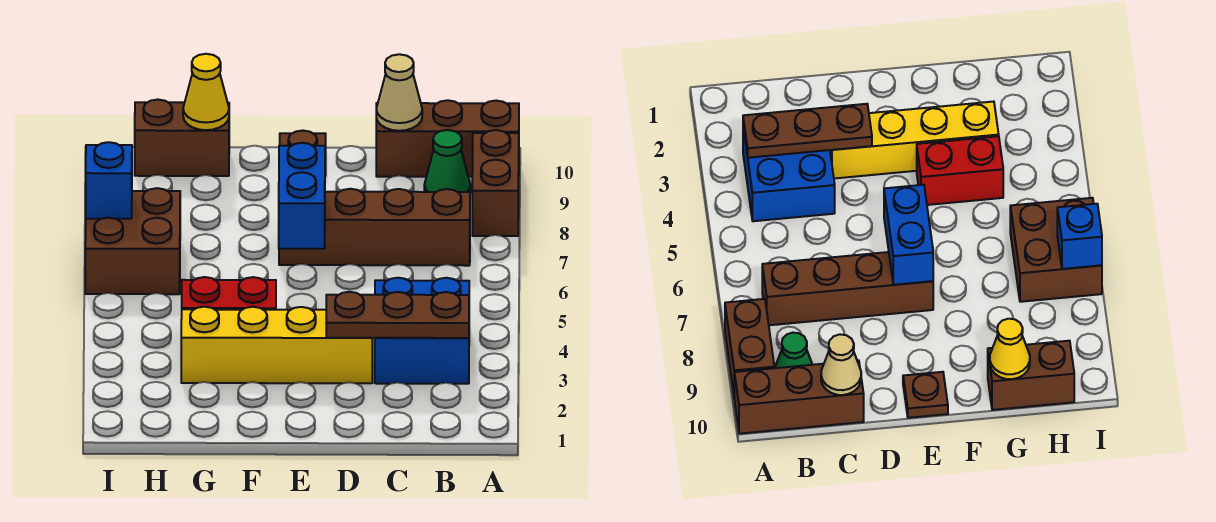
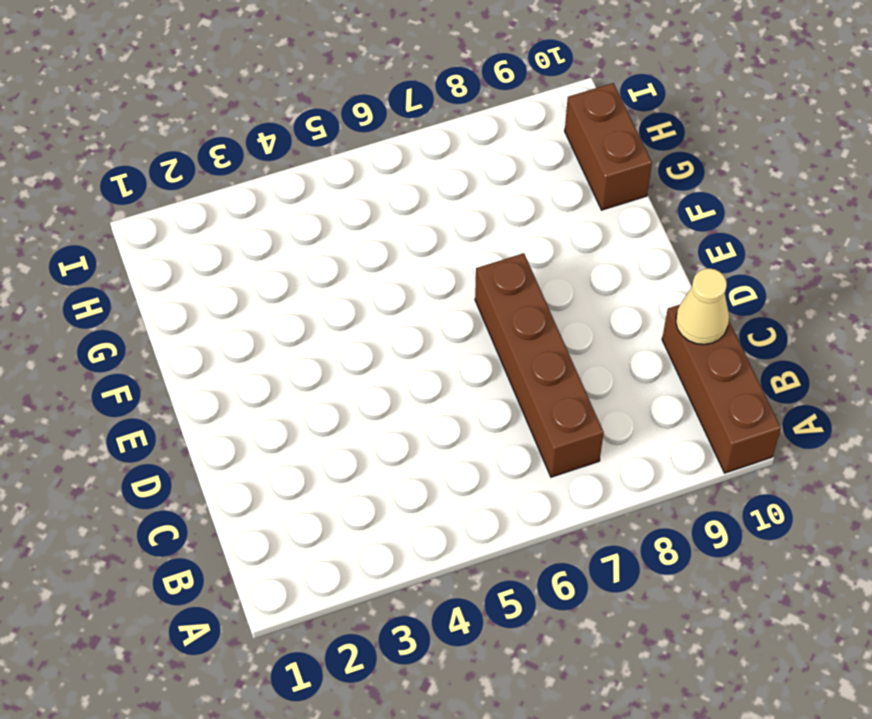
none -> brown brick A8:A9 level 1
none -> blue brick B3:C4 level 1
none -> green cone B9 level 1

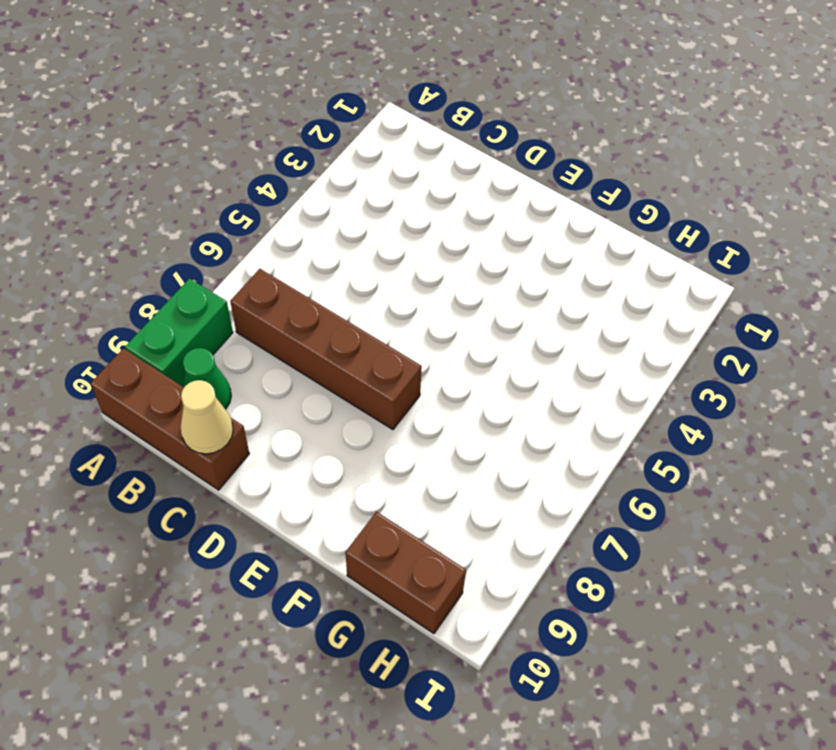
green brick A8:A9 level 1 -> brown brick A8:A9 level 1
none -> blue brick B3:C4 level 1
none -> yellow brick D3:G3 level 1
none -> brown plate E10 level 1

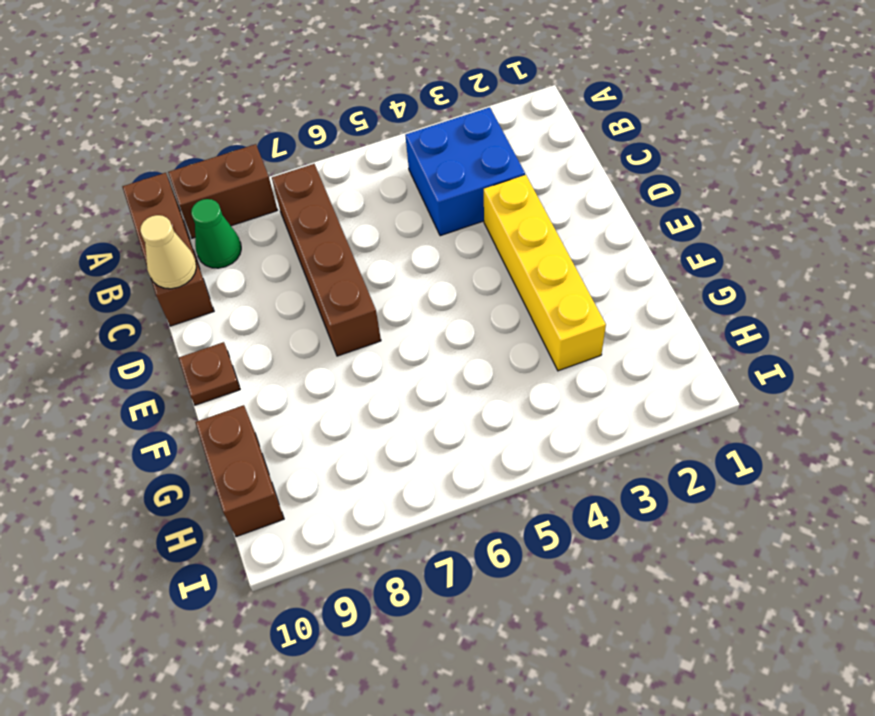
none -> red brick F4:G4 level 1
none -> brown brick H6:I7 level 1
none -> brown plate B3:D3 level 2

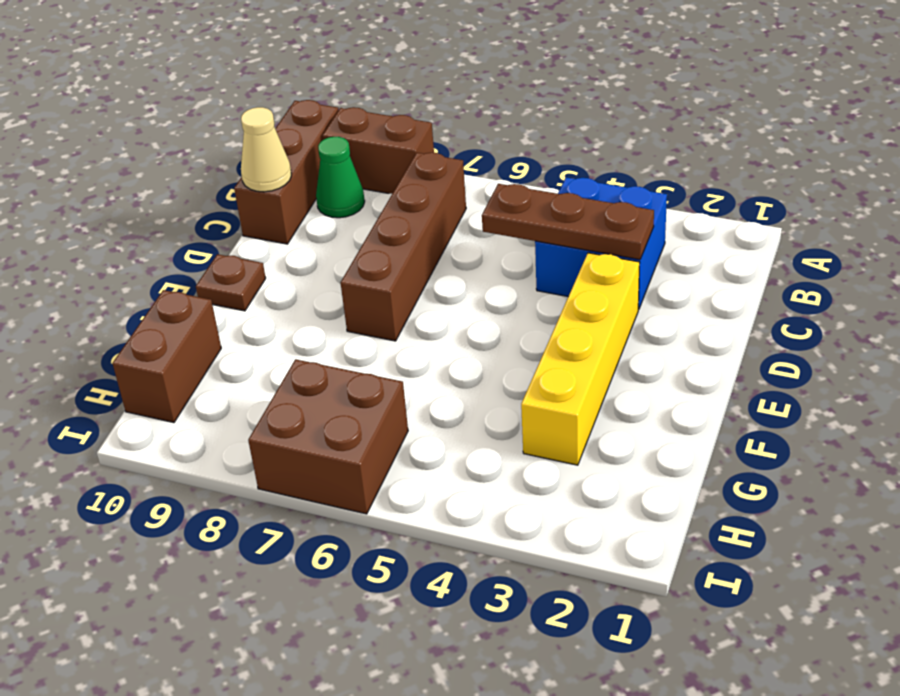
brown plate C3:C5 level 2 -> brown plate B3:D3 level 2
none -> red brick F4:G4 level 1
none -> blue brick E6:E7 level 2
none -> yellow cone G10 level 2

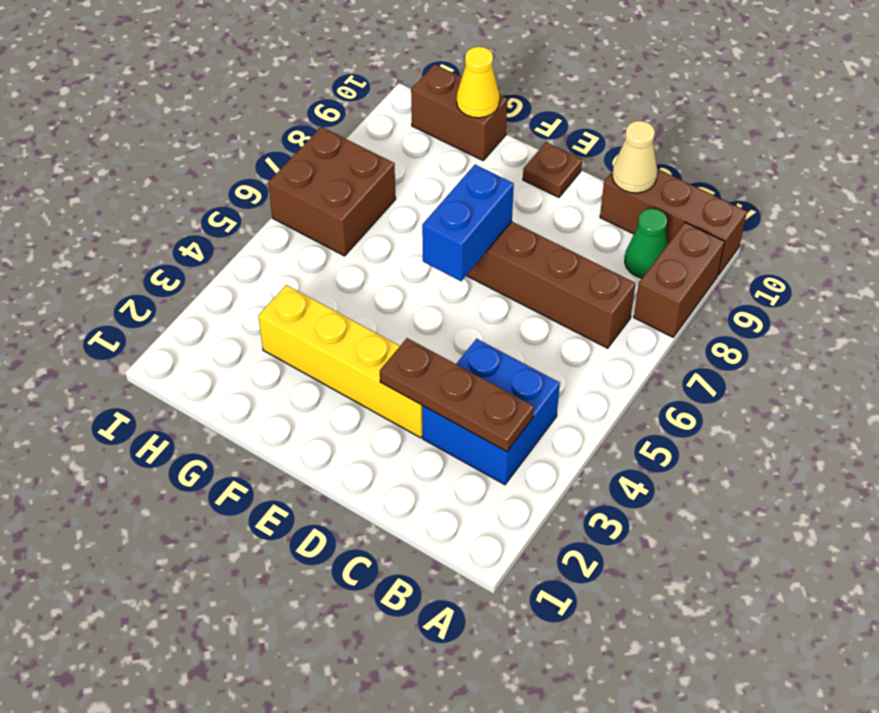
none -> red brick F4:G4 level 1
none -> blue brick I7 level 2

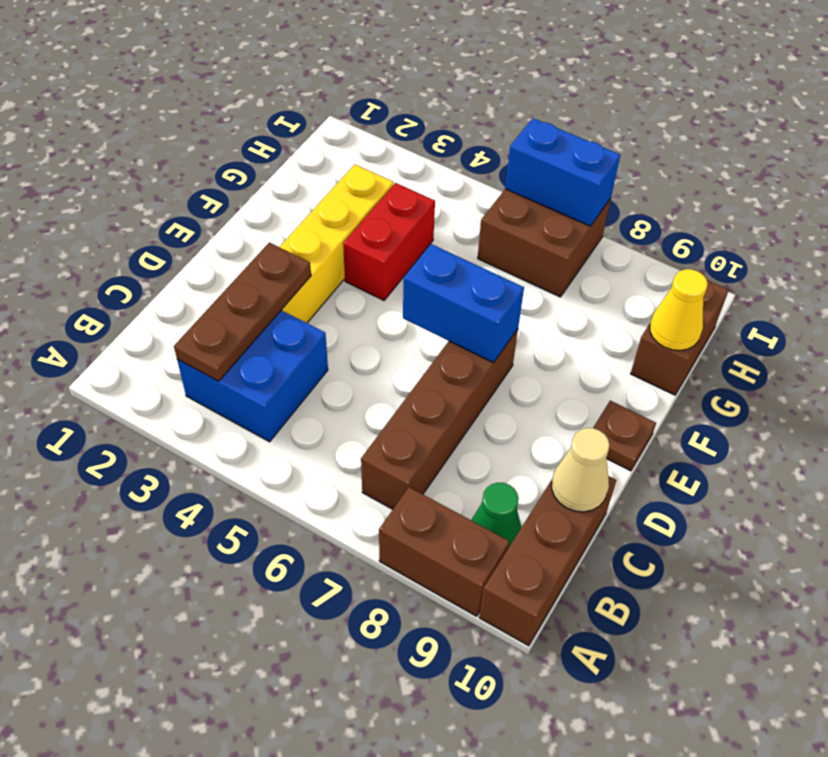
blue brick I6:I7 level 2 -> blue brick I7 level 2

